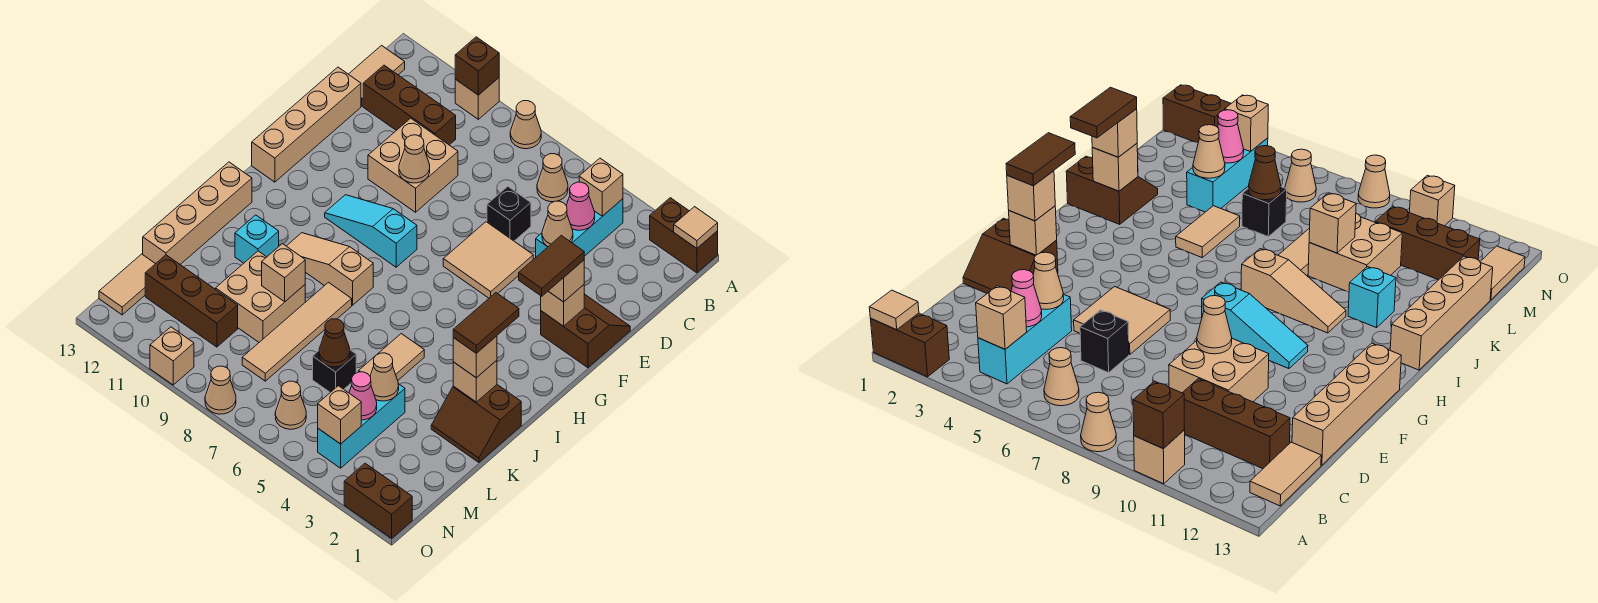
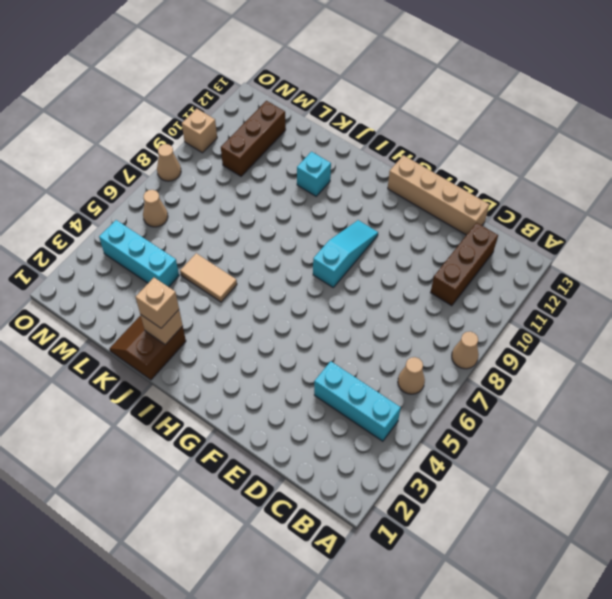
none -> brown brick A1:A2 level 1
none -> tan brick A10 level 1
none -> tan tile B13:C13 level 1
none -> black brick D6 level 1

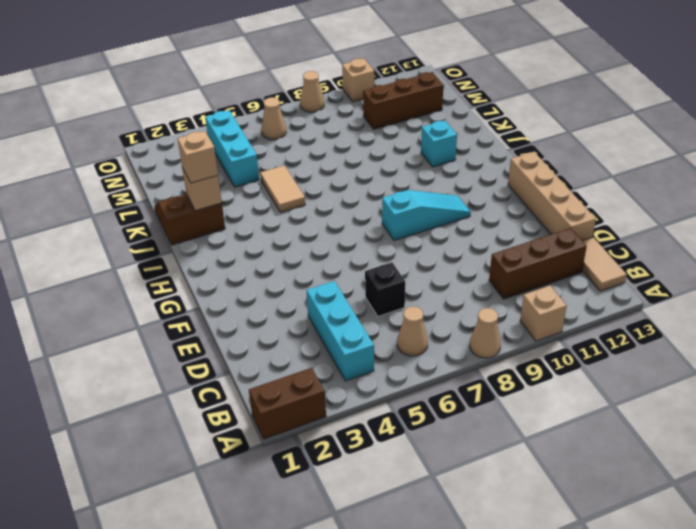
none -> tan brick D9:E10 level 1
none -> brown slope E1:F2 level 1 top F
none -> tan tile E5:F6 level 1
none -> tan slope I8:I10 level 1 top 8

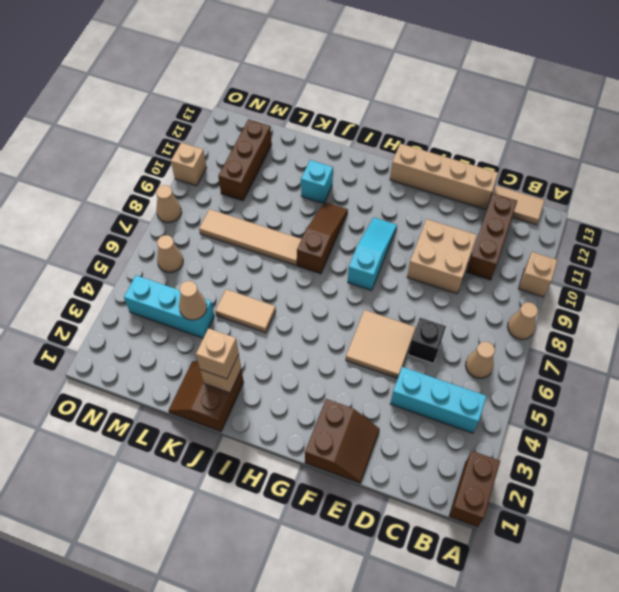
brown slope I8:I10 level 1 top 8 -> tan slope I8:I10 level 1 top 8
none -> tan brick I13:L13 level 1
none -> tan brick K9:L10 level 1
none -> black brick L6 level 1
none -> tan tile M13:N13 level 1

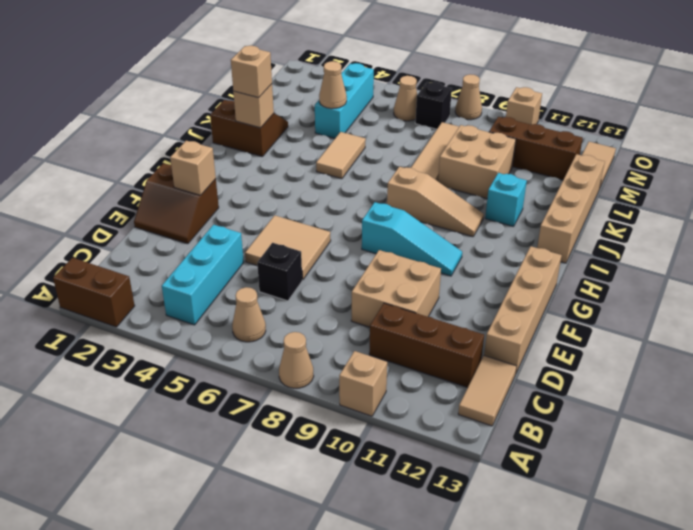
black brick N7 level 1 -> black brick L6 level 1
none -> brown brick O1:O2 level 1
none -> tan tile A1 level 2
none -> brown brick A10 level 2
none -> tan brick B4 level 2

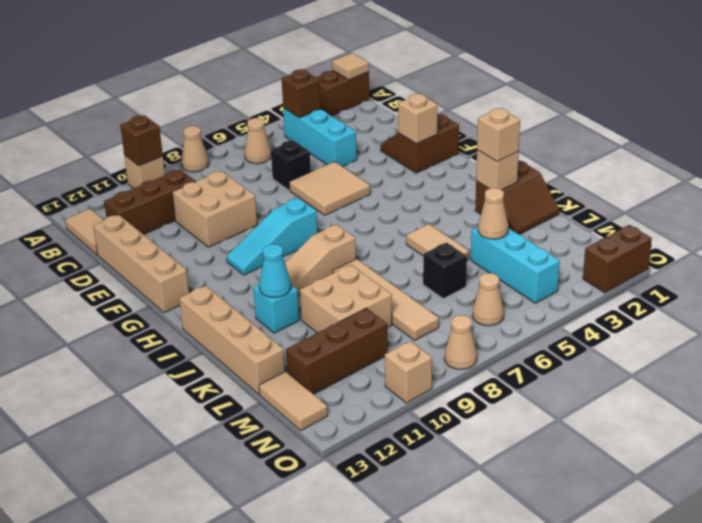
brown brick B4 level 2 -> tan brick B4 level 2
cyan cone J11 level 2 -> none
none -> pink cone C4 level 2
none -> tan cone D4 level 2
none -> tan cone E9 level 2
none -> tan brick K9 level 2

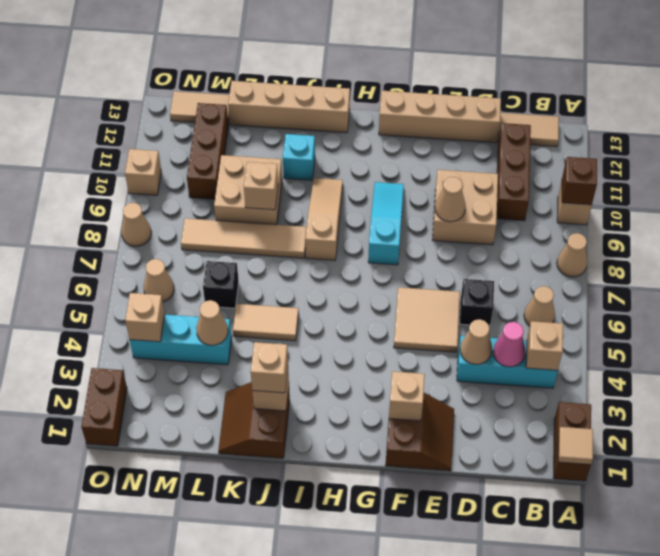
none -> brown cone L6 level 2
none -> pink cone M4 level 2
none -> tan brick F2 level 3
none -> brown tile F2:G2 level 4

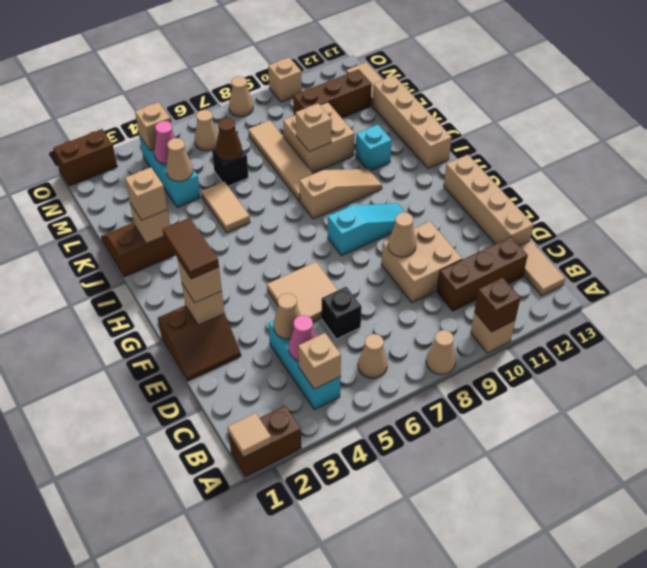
none -> brown tile I2:J2 level 4

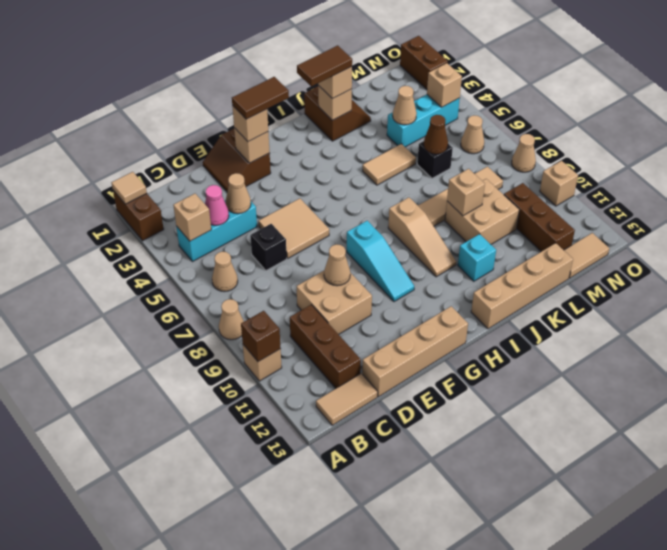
none -> pink cone M4 level 2

